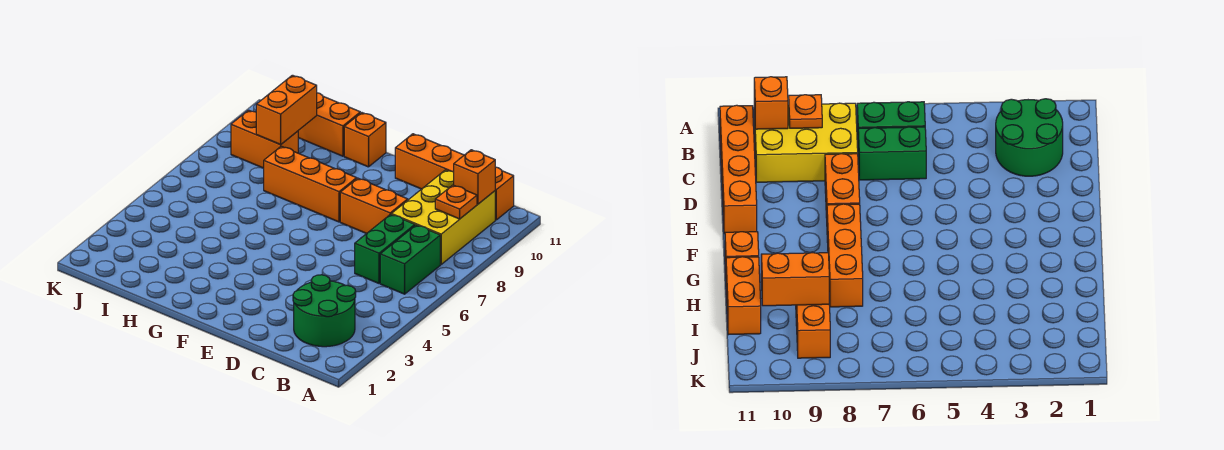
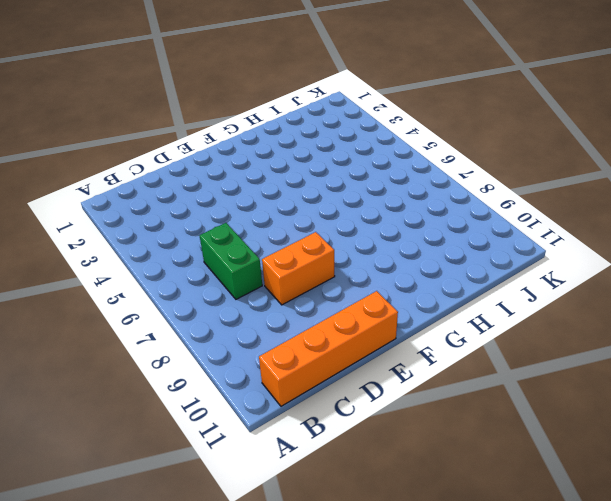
none -> green round brick B2:C3 level 1
none -> green brick B6:B7 level 1
none -> yellow brick B8:C10 level 1

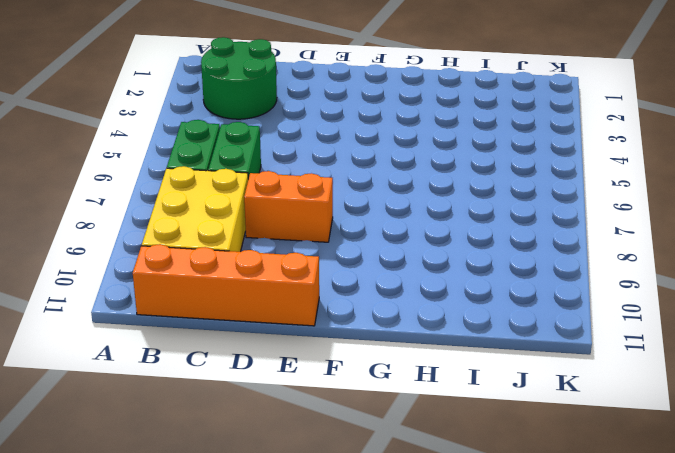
none -> orange brick F8:H8 level 1
none -> orange brick G11 level 1
none -> orange brick H11:I11 level 1

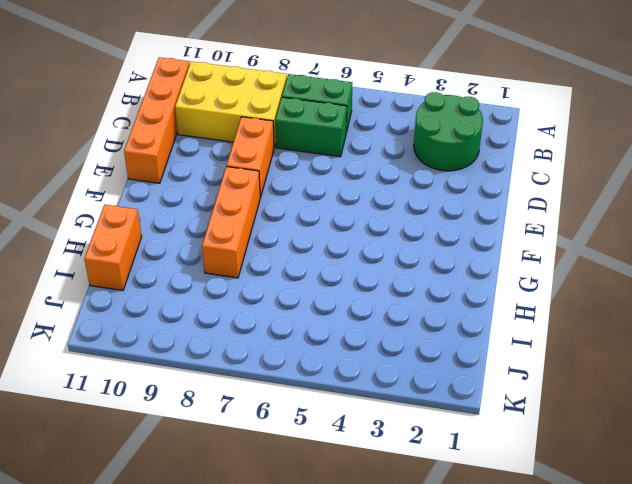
none -> orange brick G11 level 1
none -> orange brick I9:J9 level 1
none -> orange plate B9 level 2

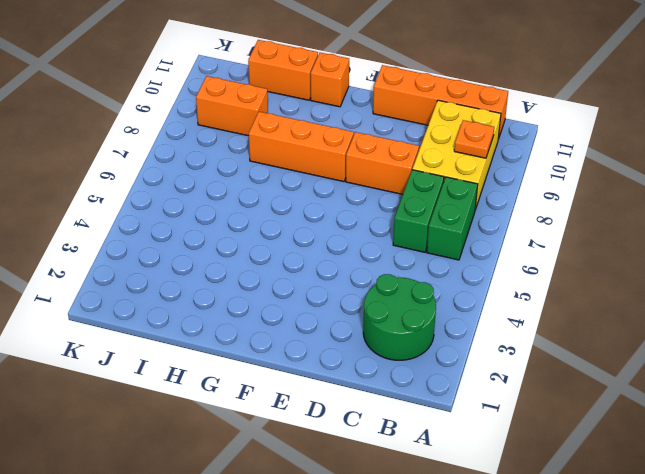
none -> orange brick B10 level 2
none -> orange brick I9:I10 level 2

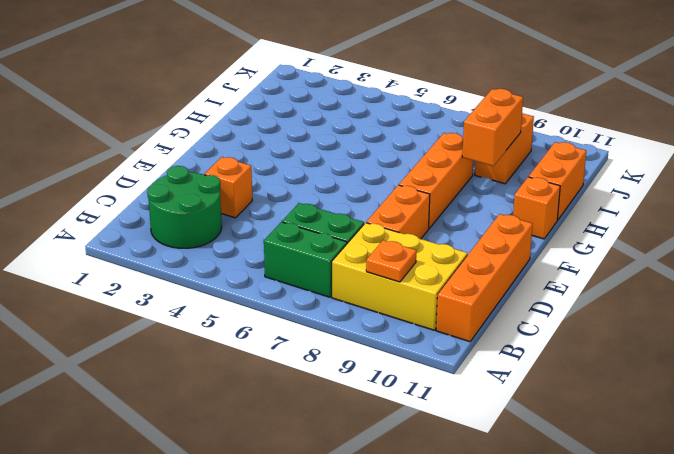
orange brick D3 level 1 -> orange brick B10 level 2
orange brick H9:I9 level 2 -> orange brick I9:I10 level 2

